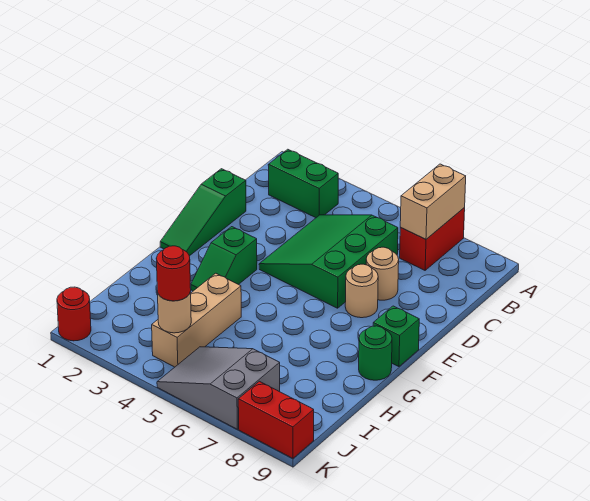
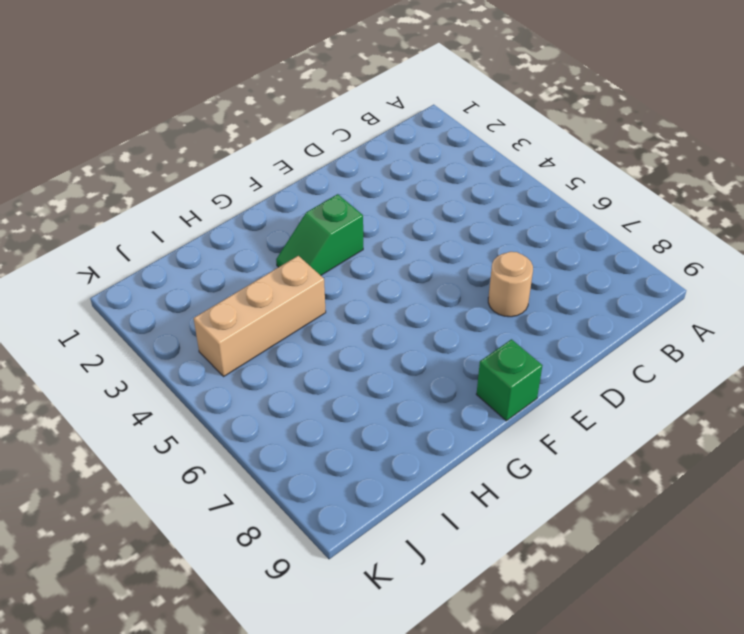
none -> red brick A7:B7 level 1
none -> green brick B2:B3 level 1
none -> green slope C4:E6 level 1 top 6

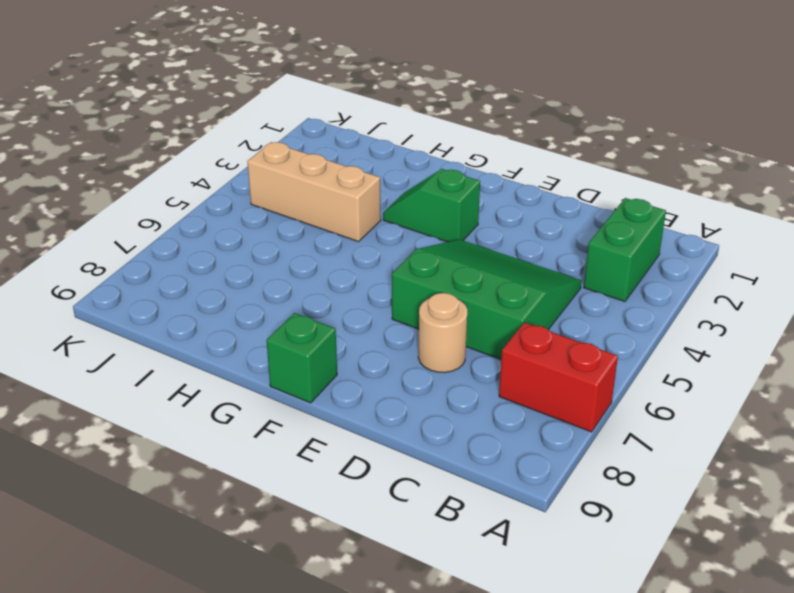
none -> green slope D1:F1 level 1 top D
none -> tan round brick E7 level 1
none -> green round brick G9 level 1

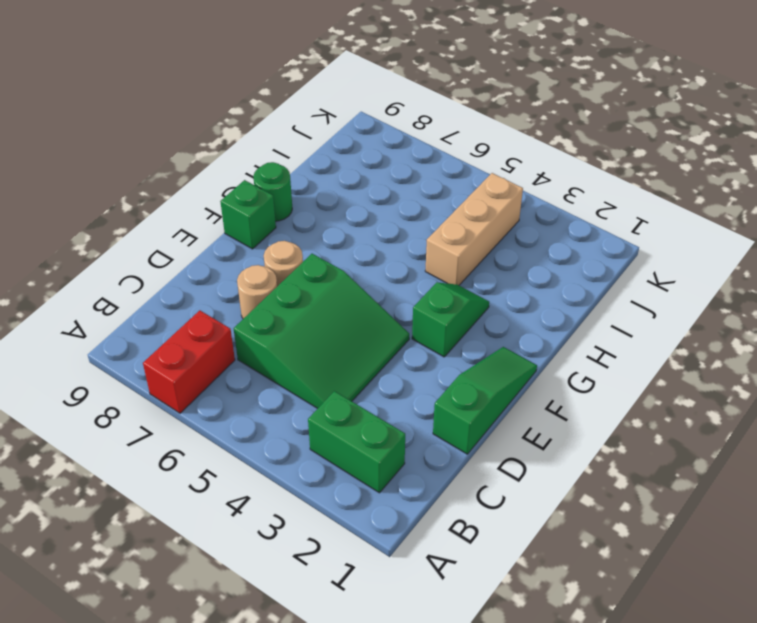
none -> grey slope J5:K7 level 1 top 7
none -> red round brick K1 level 1
none -> red brick K8:K9 level 1

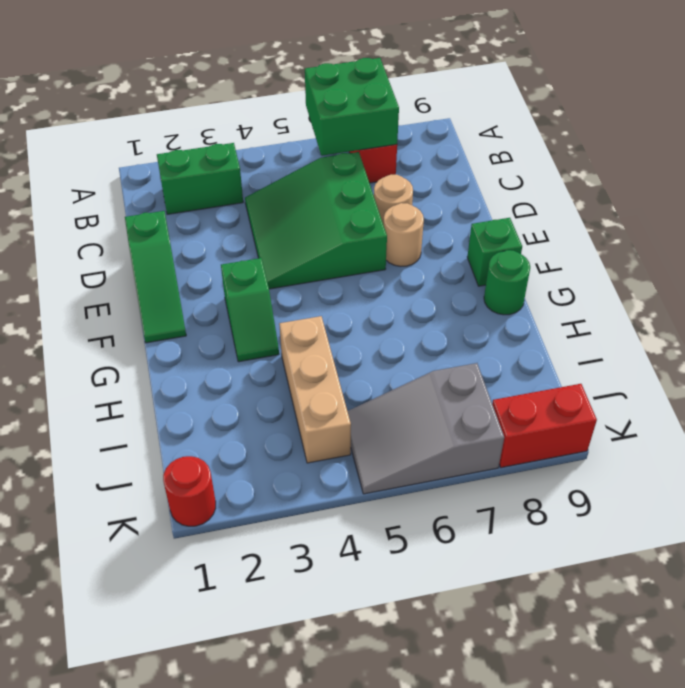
green brick A6:B7 level 2 -> tan brick A7:B7 level 2
none -> tan round brick J4 level 2
none -> red round brick J4 level 3

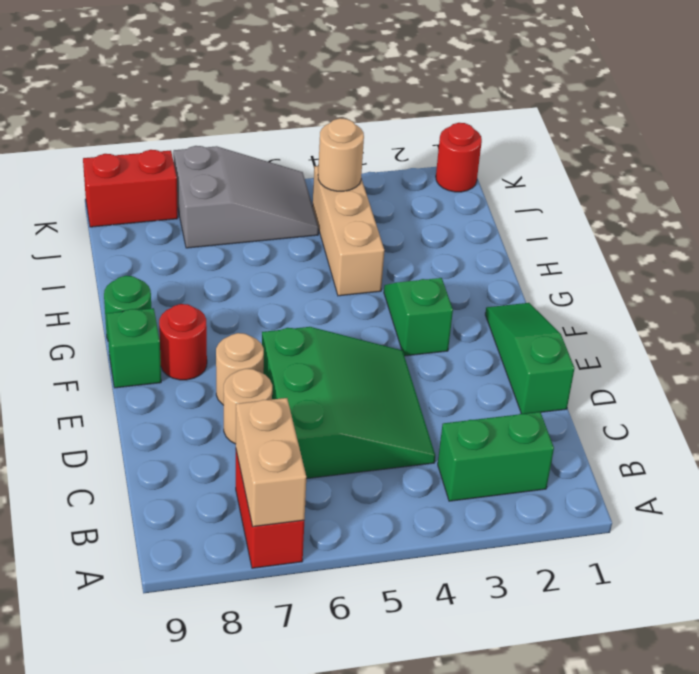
red round brick F8 level 1 -> red round brick J4 level 3

